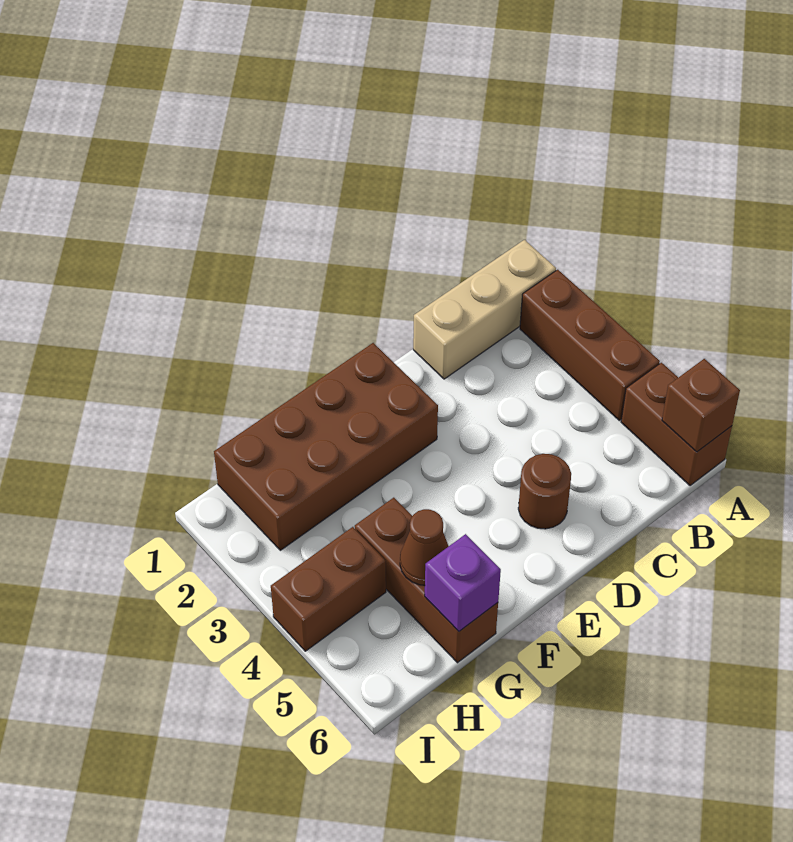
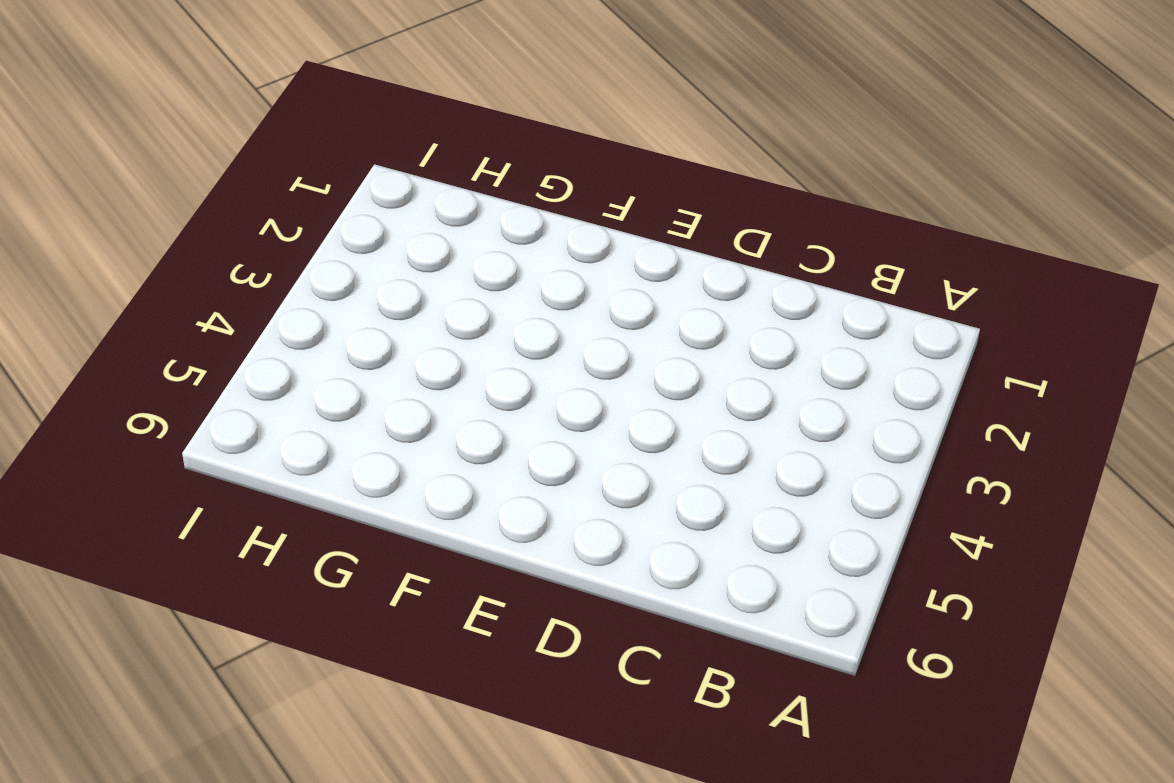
none -> tan brick A1:C1 level 1
none -> brown brick A2:A4 level 1

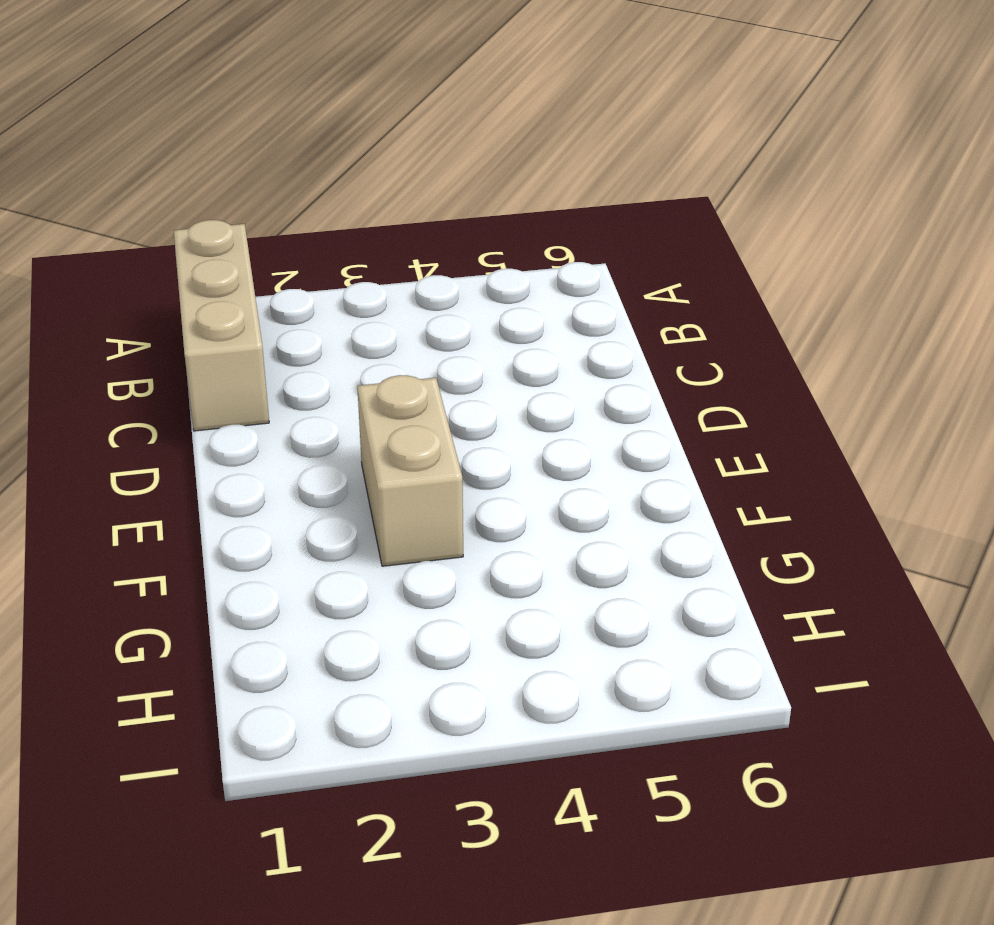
tan brick E3:F3 level 1 -> none
none -> brown brick A2:A4 level 1
none -> brown brick A5:A6 level 1

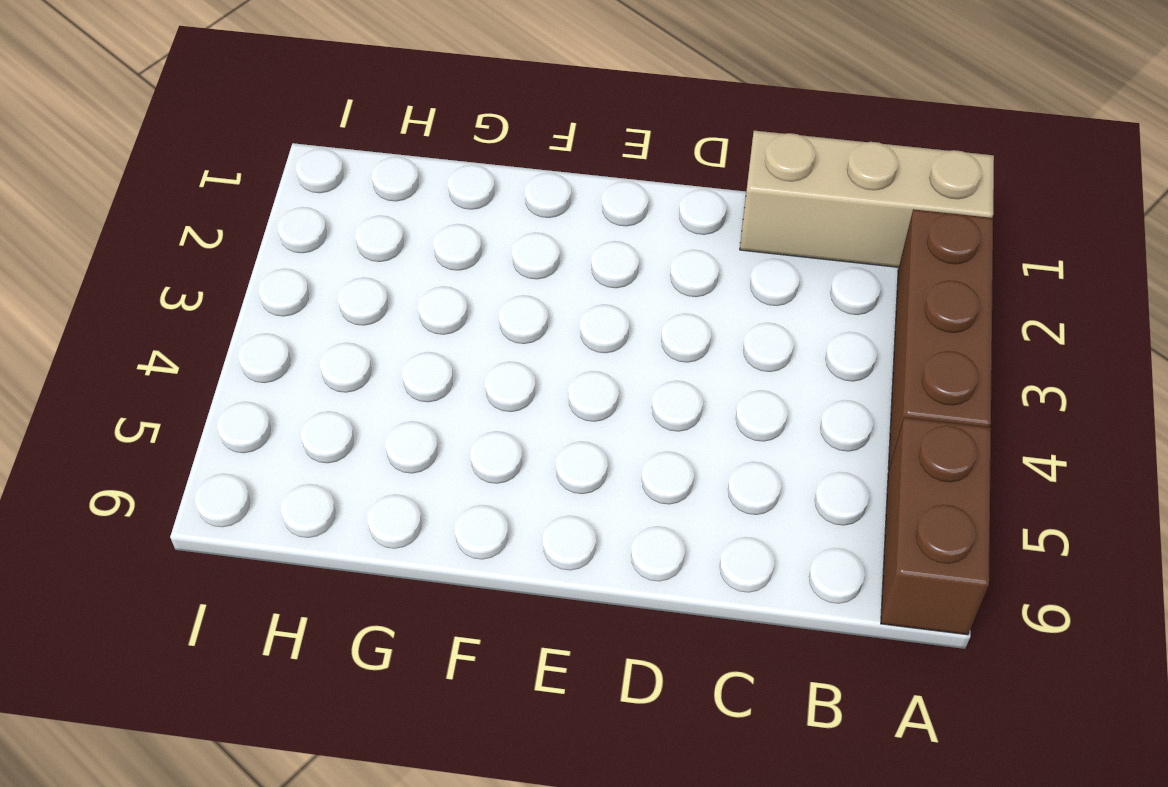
none -> brown round brick D5 level 1
none -> brown brick E1:H2 level 1

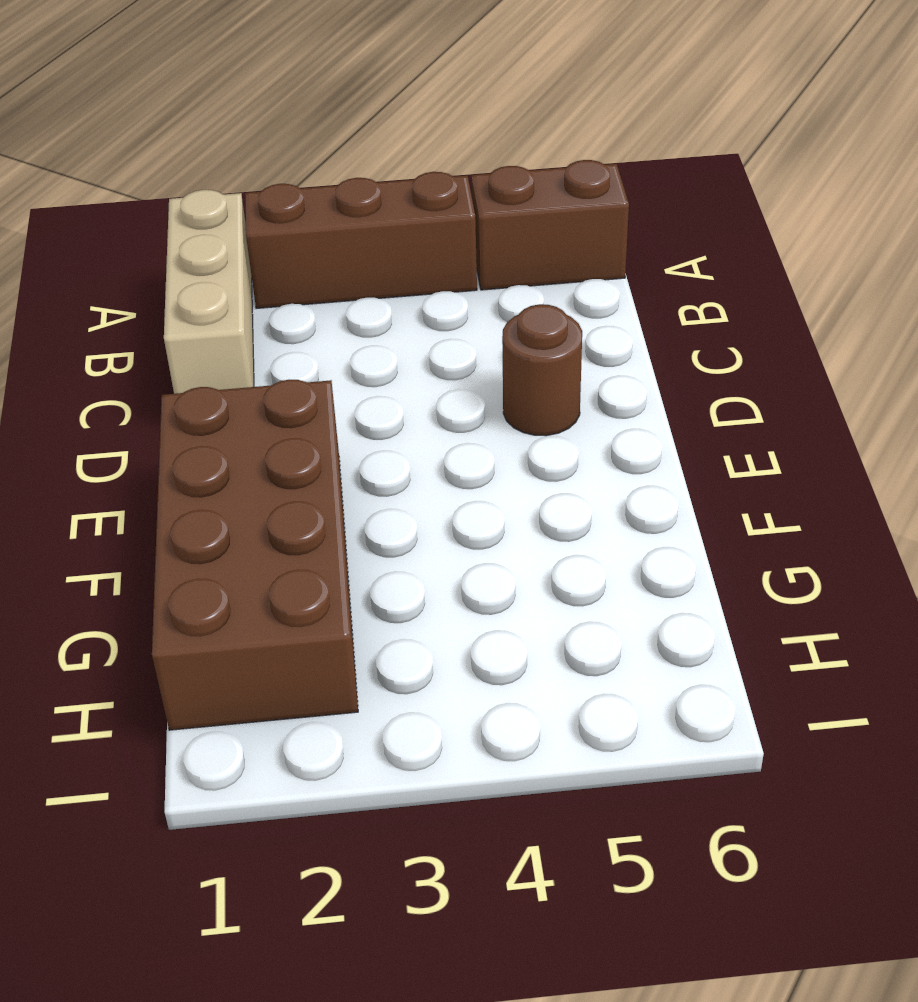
none -> brown brick G4:G6 level 1
none -> brown brick H4:I4 level 1

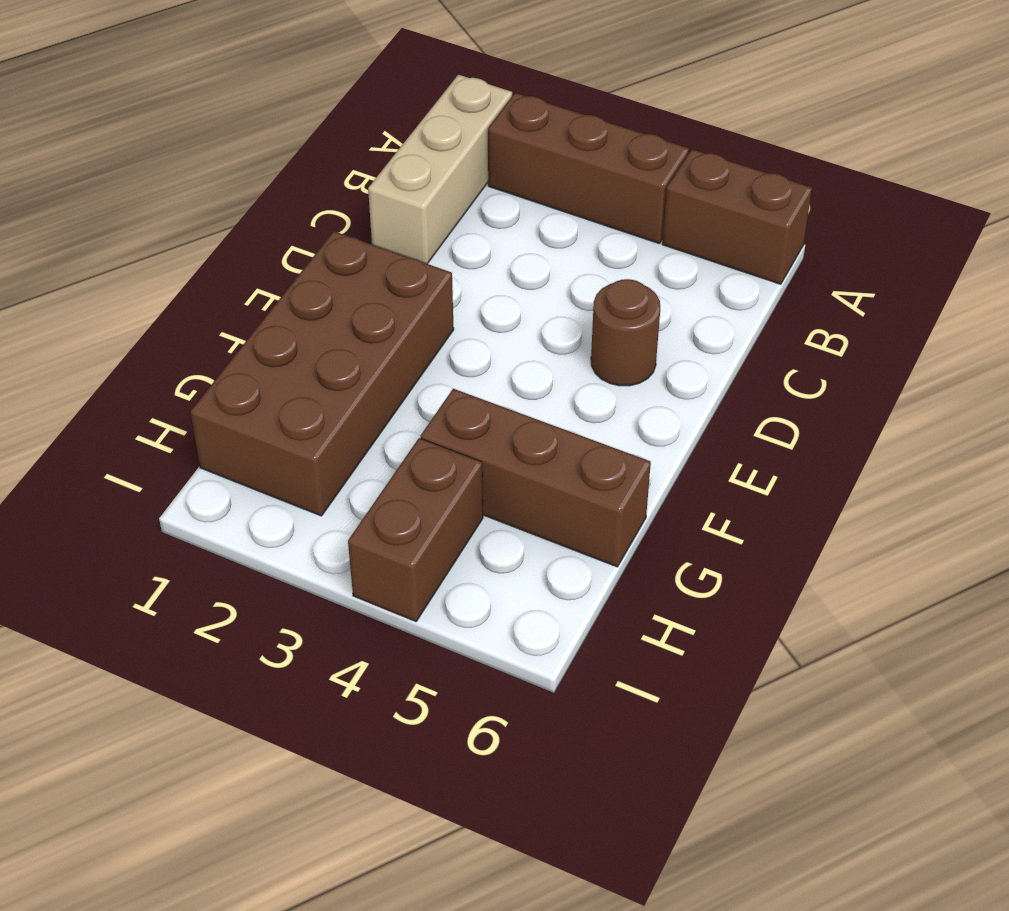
none -> brown brick A6 level 2
none -> brown cone G5 level 2

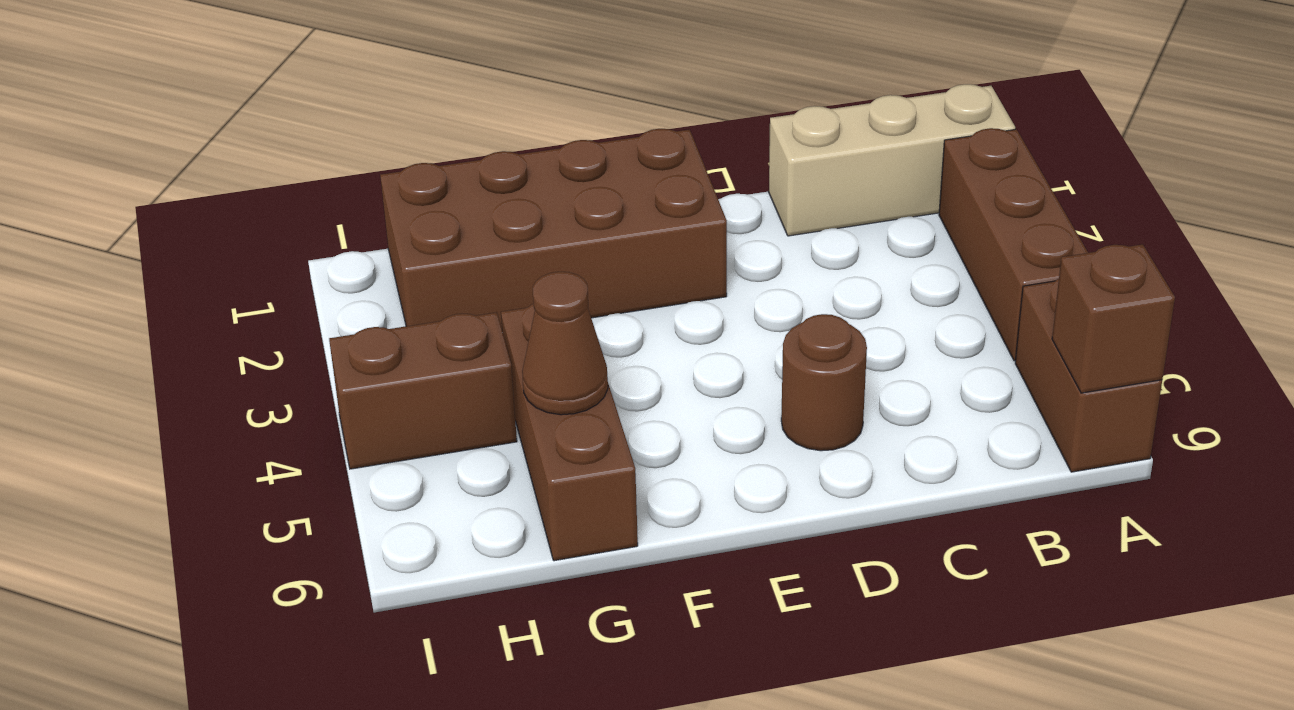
none -> purple brick G6 level 2

